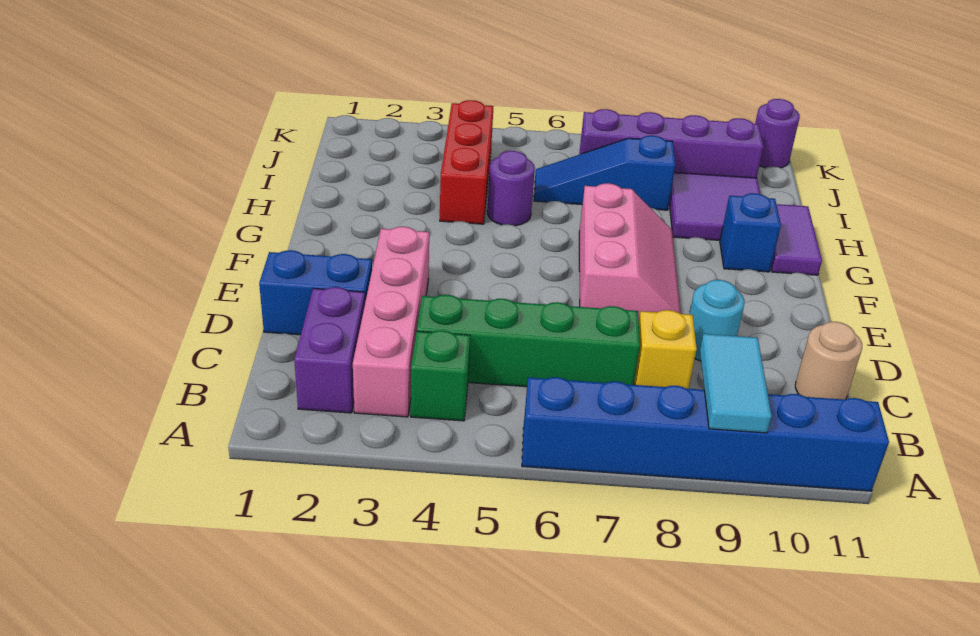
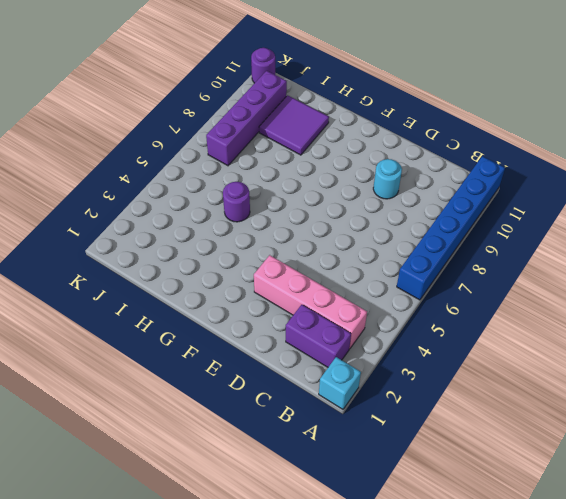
cyan brick A1 level 1 -> none
none -> green brick B4 level 1
none -> green brick C4:C7 level 1
none -> yellow brick C8 level 1

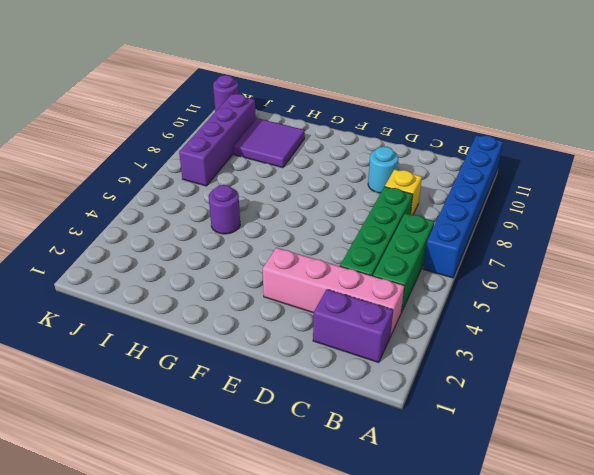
green brick B4:B6 level 1 -> green brick B4 level 1
none -> tan round brick C11 level 1
none -> blue brick D1:D2 level 1
none -> pink slope E7:G8 level 1 top 7

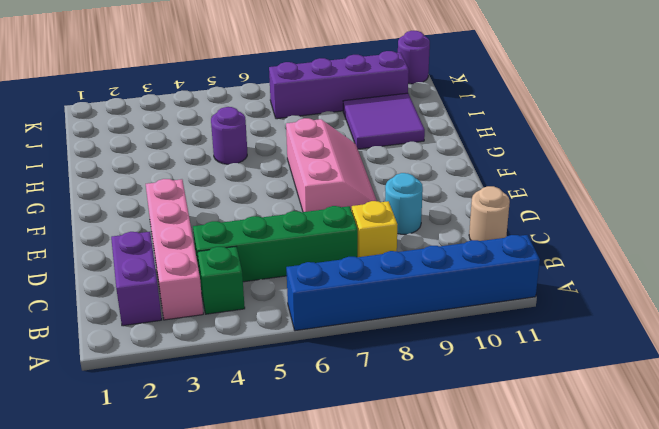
none -> blue brick D1:D2 level 1
none -> blue brick G10 level 1
none -> purple tile G11:H11 level 1

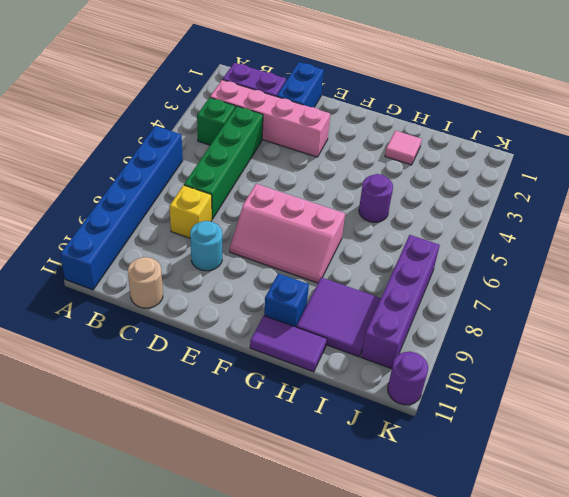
pink tile H2 level 1 -> none
none -> red brick H4:J4 level 1
none -> blue slope I6:I8 level 1 top 8
none -> cyan tile A9:B9 level 2

